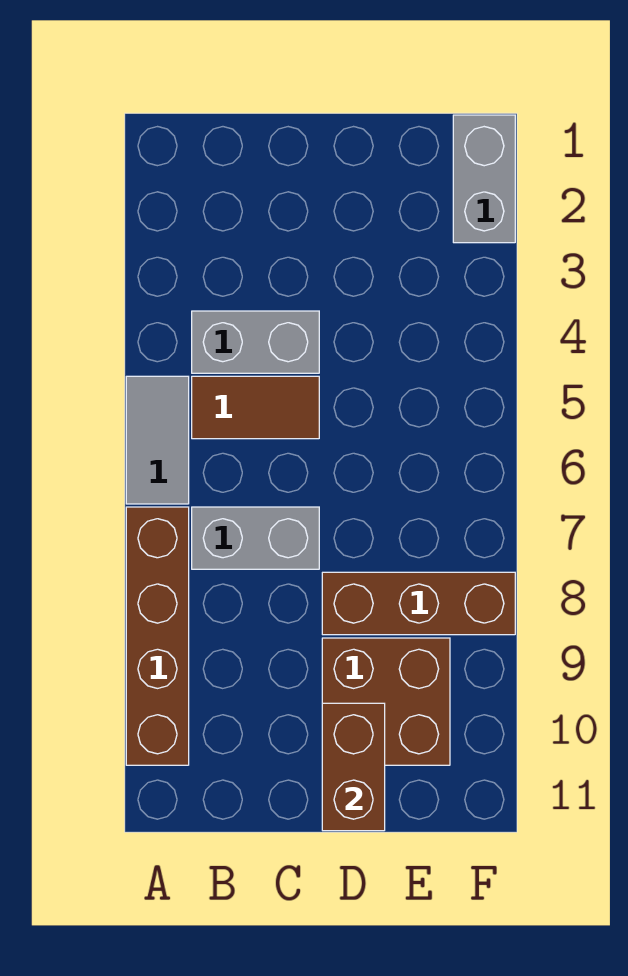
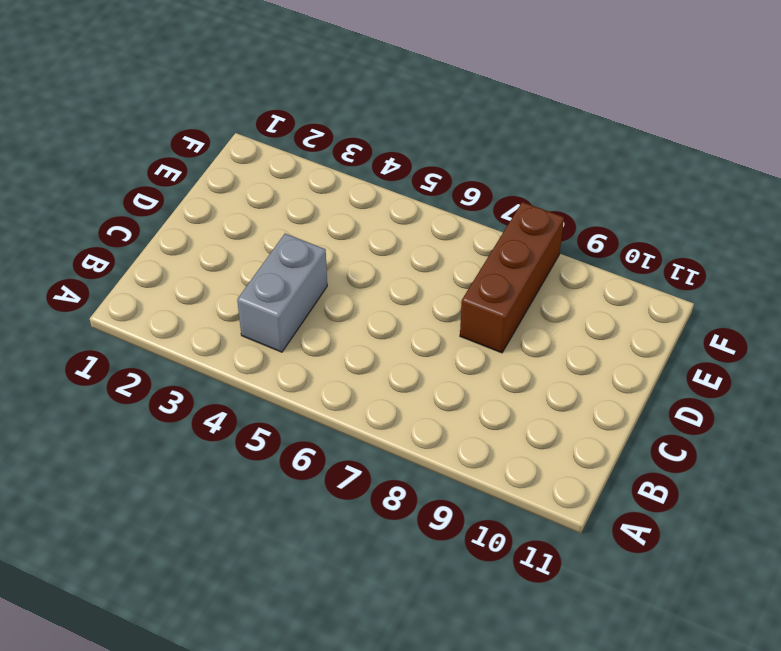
none -> grey tile A5:A6 level 1
none -> brown brick A7:A10 level 1

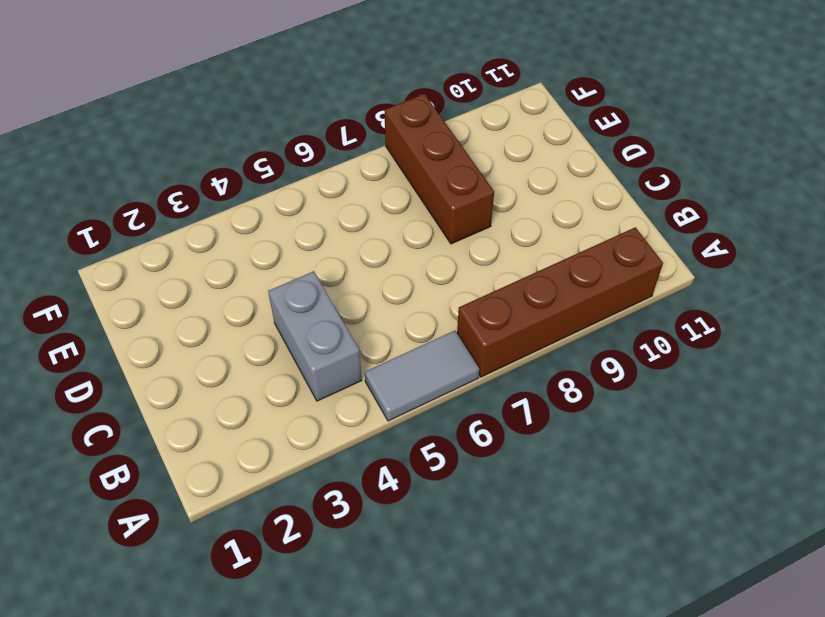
none -> brown tile B5:C5 level 1
none -> grey brick B7:C7 level 1

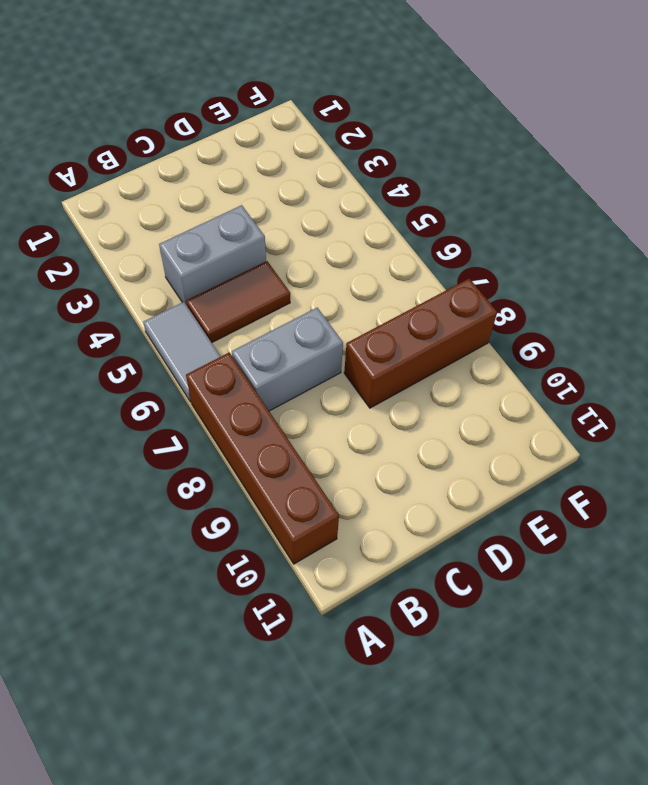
none -> brown brick D9:E10 level 1
none -> grey brick F1:F2 level 1

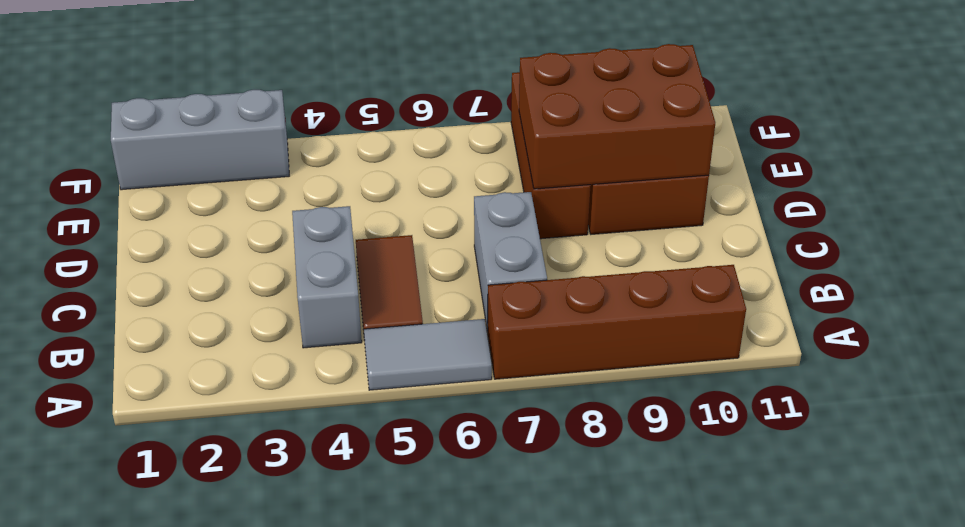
brown brick D8:E10 level 2 -> brown brick D10:D11 level 2
grey brick F1:F3 level 1 -> grey brick F1:F2 level 1

